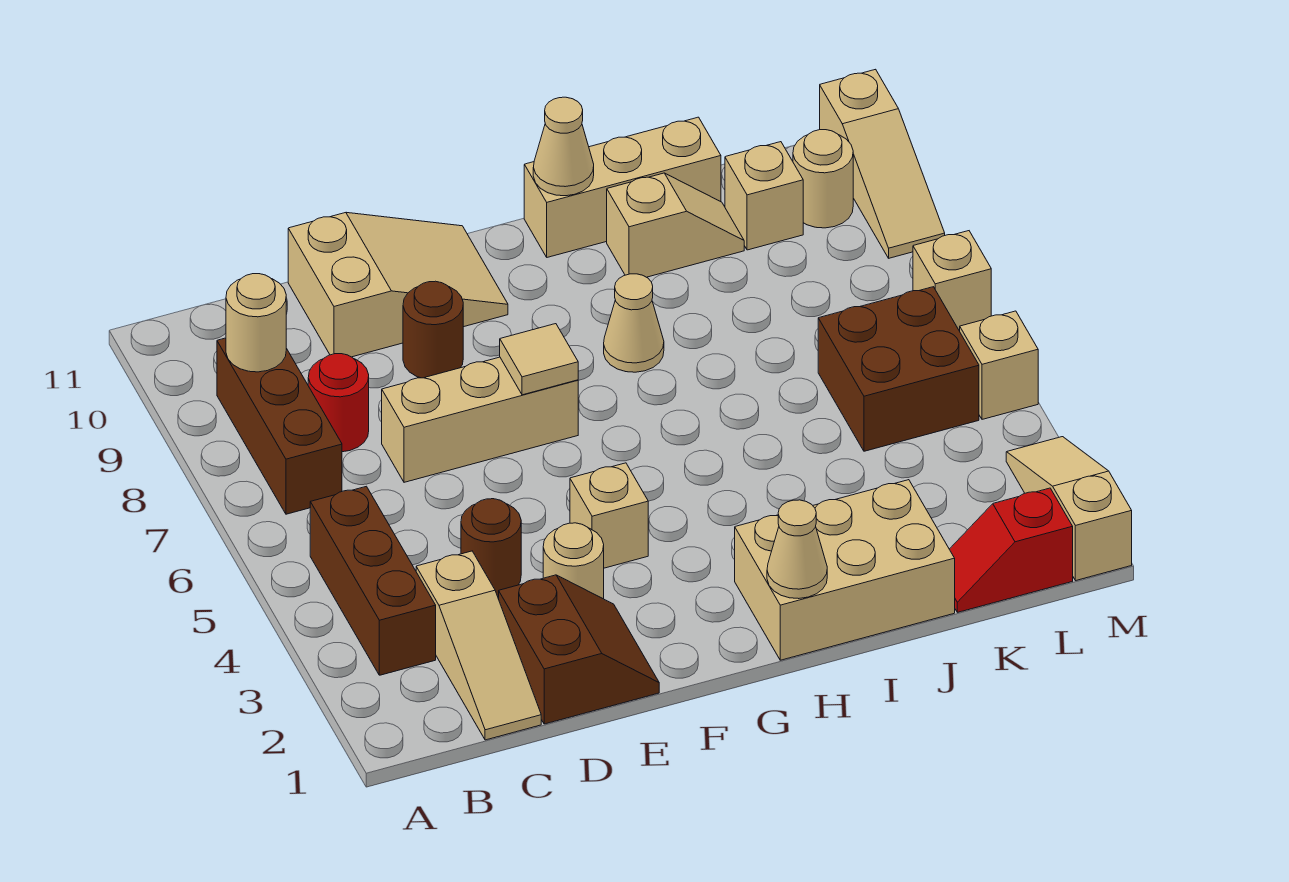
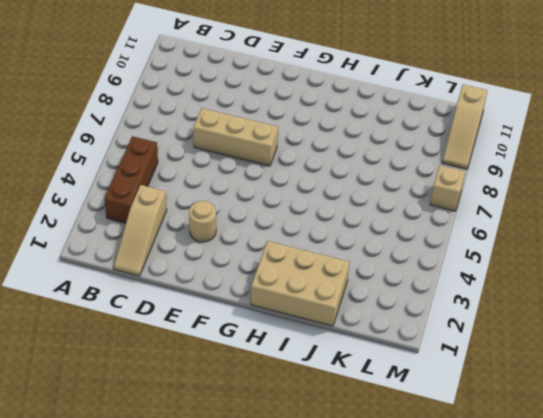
none -> brown brick B7:B9 level 1
none -> red round brick C8 level 1
none -> brown slope D1:E2 level 1 top D

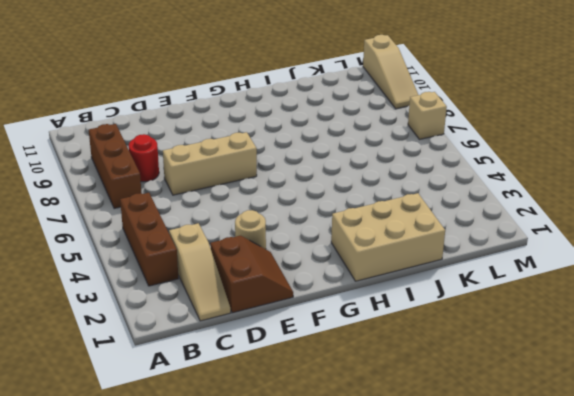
none -> brown round brick D4 level 1
none -> tan slope D10:F11 level 1 top D
none -> brown round brick E9 level 1

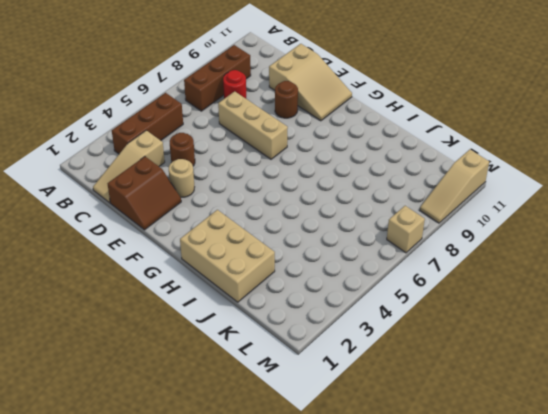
none -> tan brick F4 level 1
none -> tan cone H8 level 1
none -> tan brick H11:J11 level 1

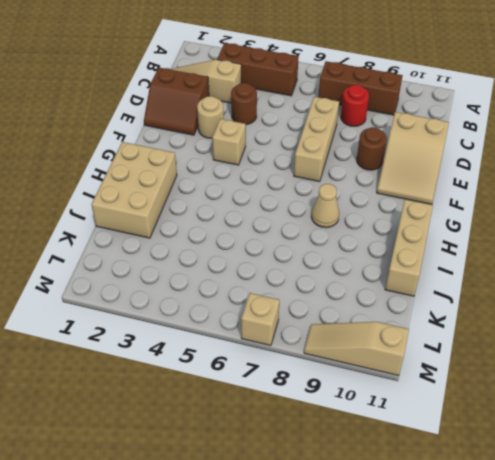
none -> tan slope I10:J10 level 1 top I
none -> red slope K1:L1 level 1 top L
none -> brown brick K5:L6 level 1

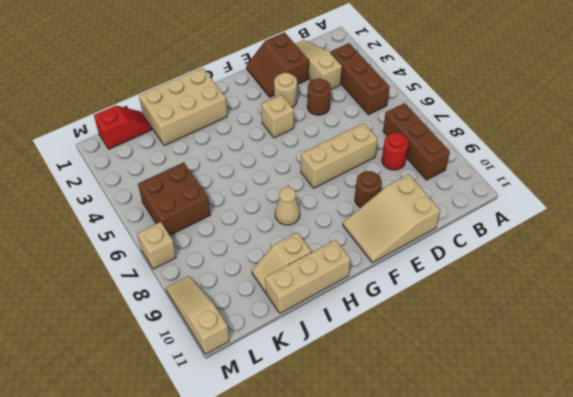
none -> tan brick K10 level 1
none -> tan round brick L10 level 1
none -> tan slope M1:M3 level 1 top 1

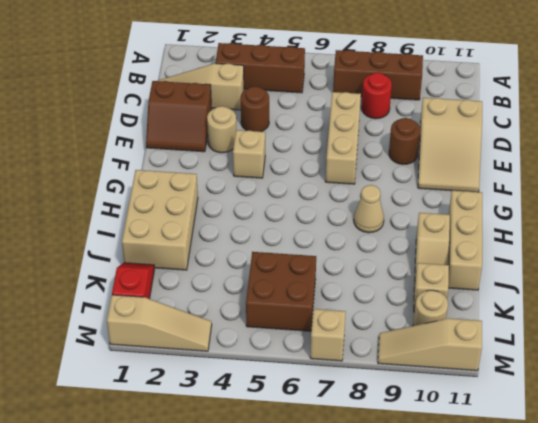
none -> tan brick M5 level 1
none -> tan round brick B9 level 2
none -> tan tile F7 level 2

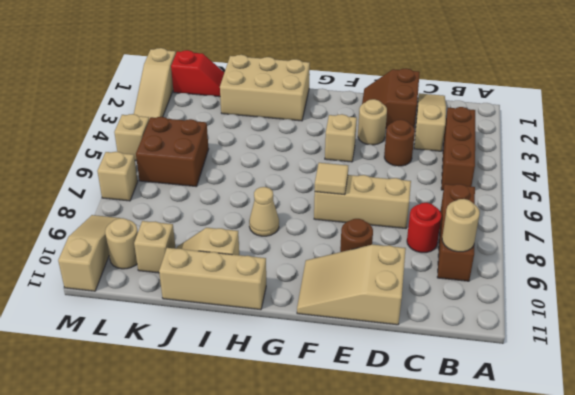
none -> tan cone H1 level 2
none -> tan cone H11 level 2

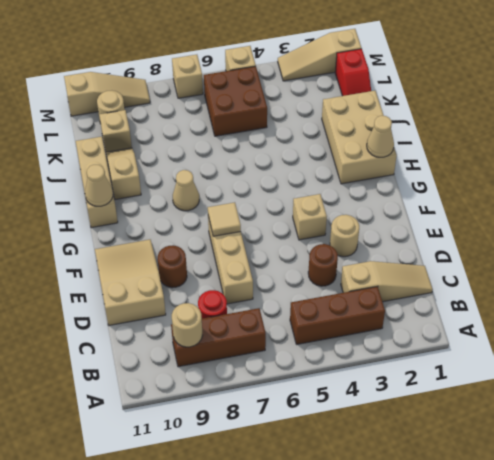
none -> brown slope D1:E2 level 1 top D

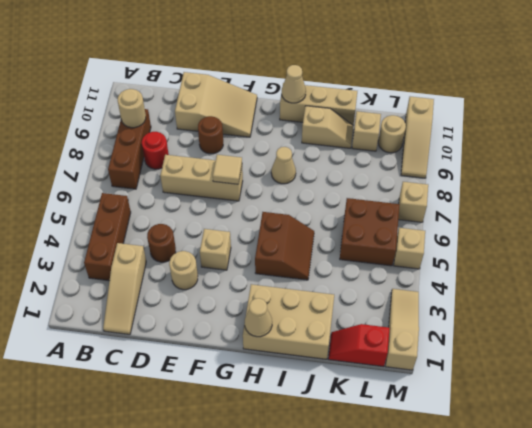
brown slope H4:I5 level 1 top H -> brown slope D1:E2 level 1 top D

